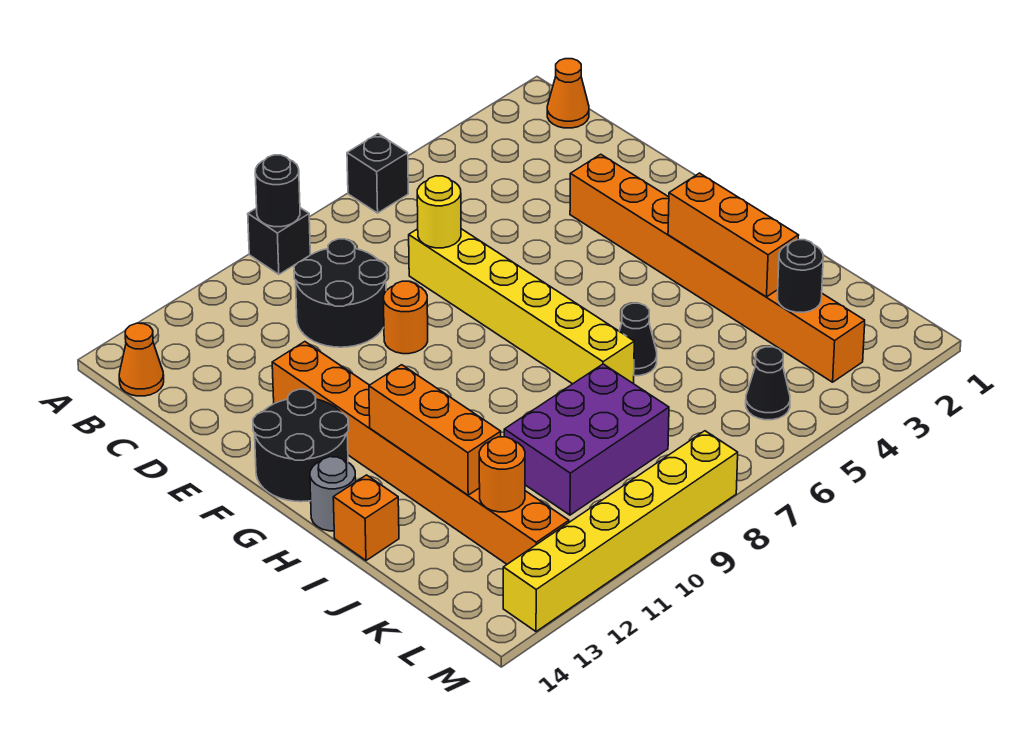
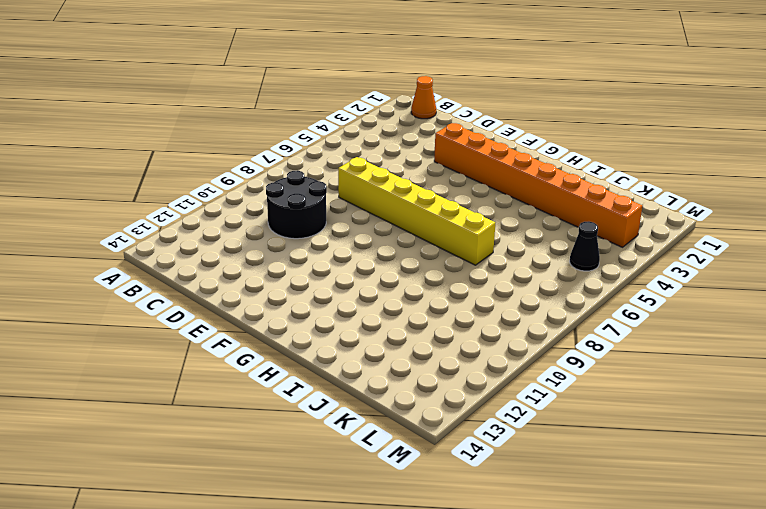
none -> black brick A6 level 1
none -> black brick A9 level 1
none -> orange cone B14 level 1

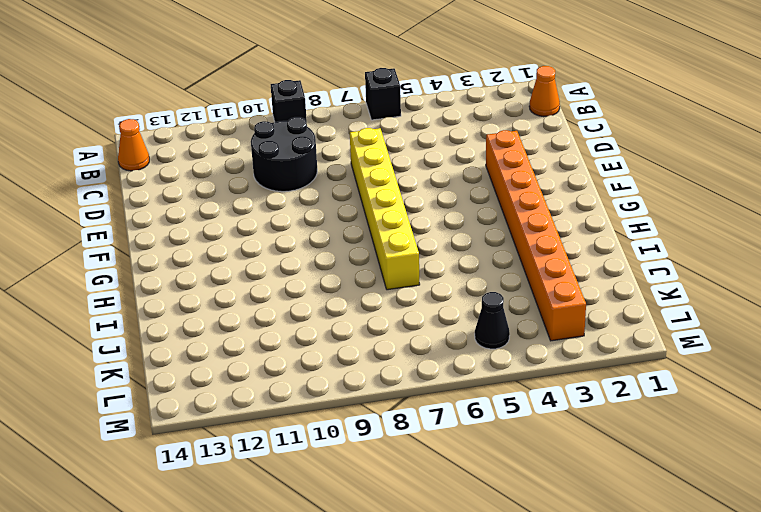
none -> orange round brick E9 level 1
none -> orange brick E12:L12 level 1
none -> black round brick F13:G14 level 1

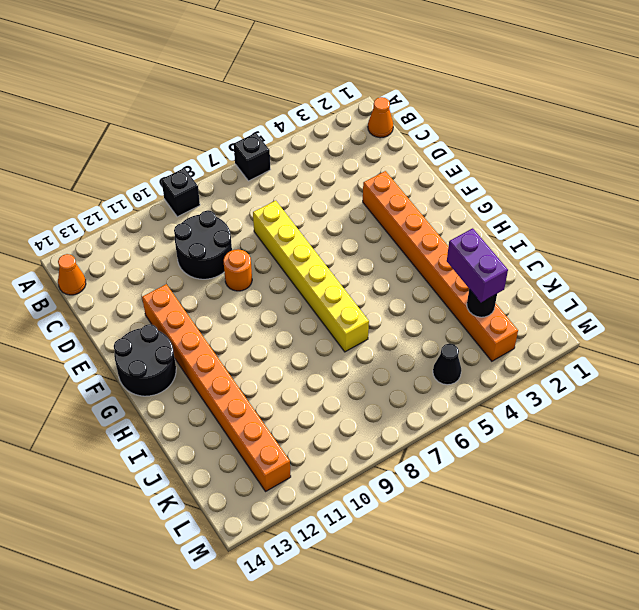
purple brick J3:K3 level 3 -> none
none -> grey round brick H14 level 1
none -> black cone I6 level 1
none -> orange brick I14 level 1

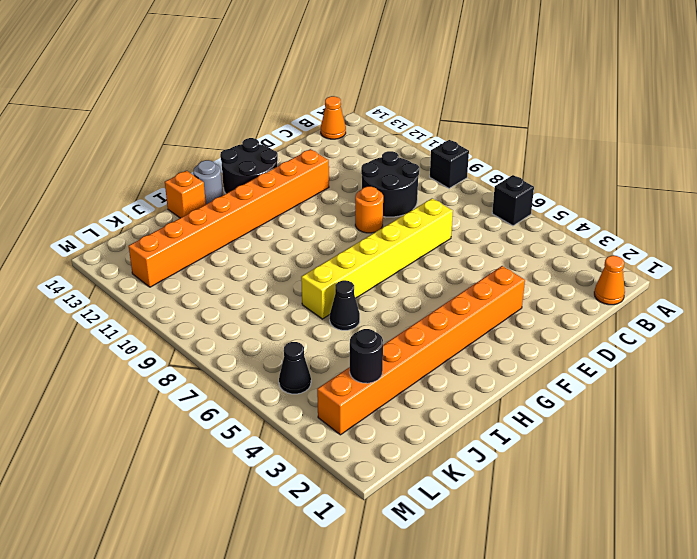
none -> purple brick J8:K10 level 1
none -> yellow brick M8:M13 level 1
none -> black round brick A9 level 2

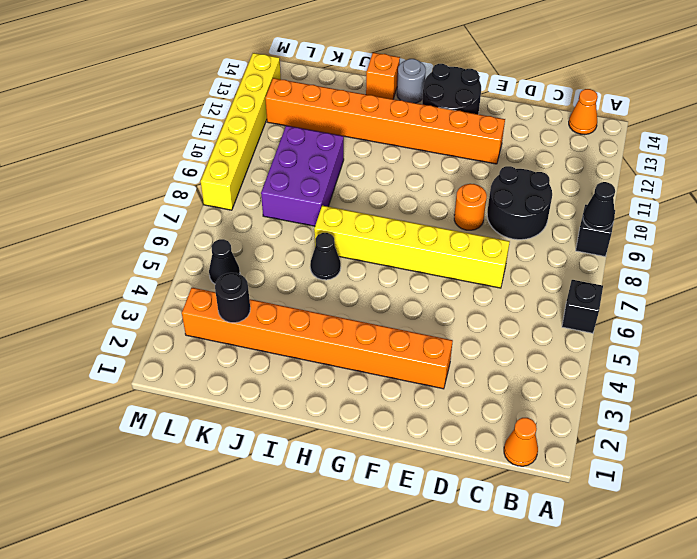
black cone A9 level 2 -> black round brick A9 level 2
none -> yellow round brick D7 level 2
none -> orange brick H3:J3 level 2
none -> orange brick H12:J12 level 2

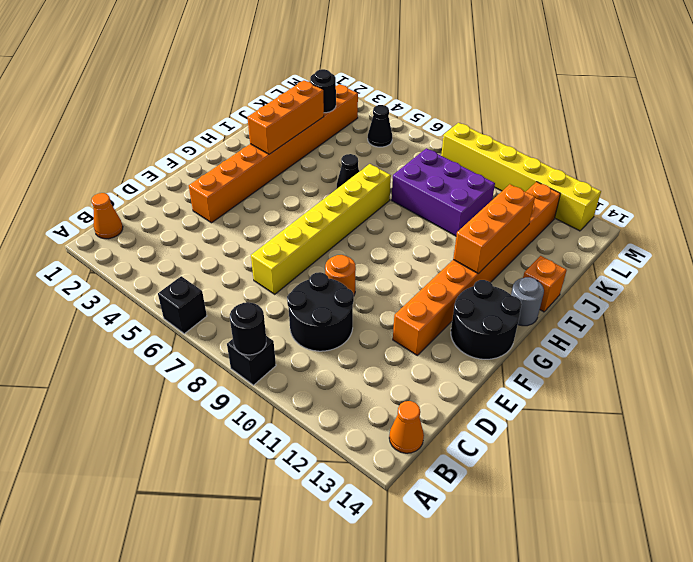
none -> yellow round brick D7 level 2
none -> orange round brick K12 level 2

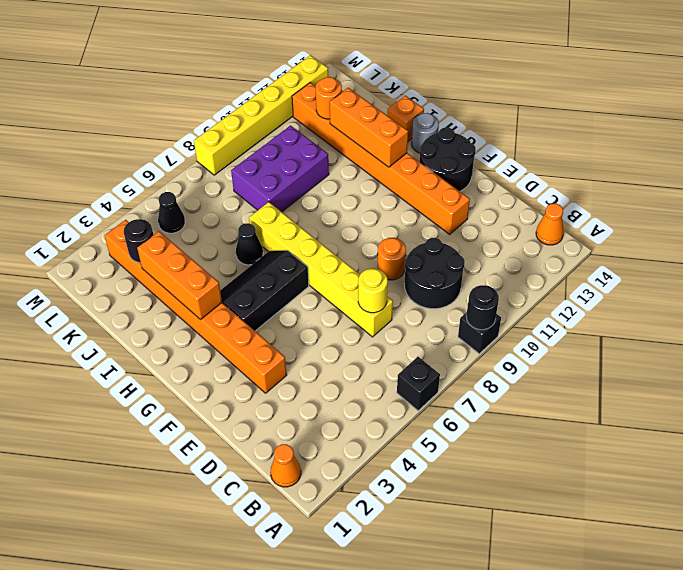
black slope G4:H6 level 1 top G -> none

